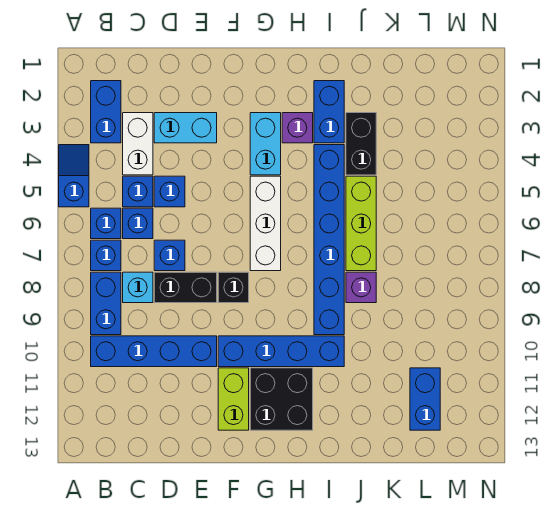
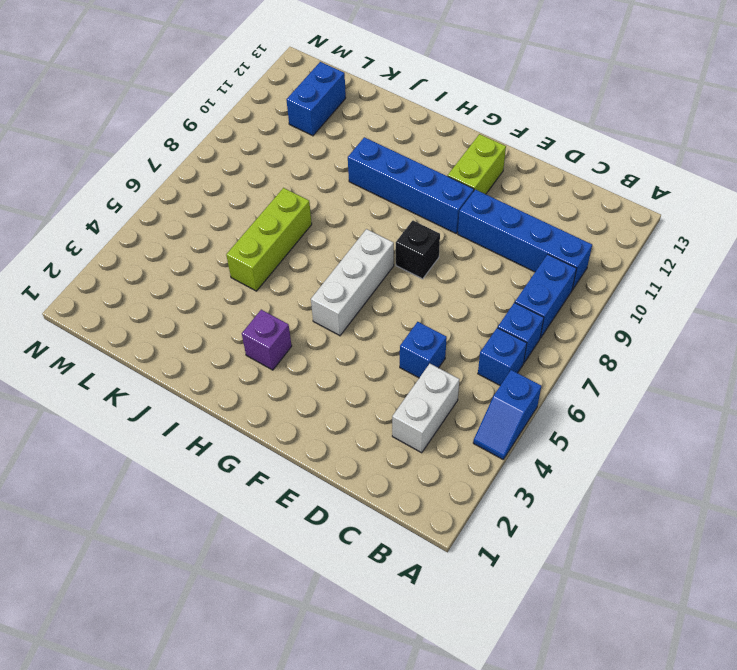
none -> blue brick B2:B3 level 1
none -> blue brick C5 level 1
none -> blue brick C6 level 1

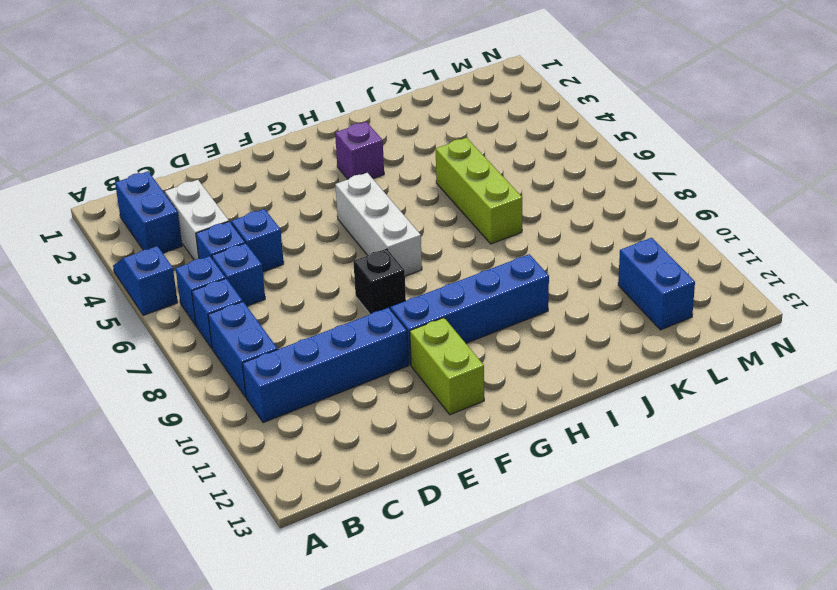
none -> cyan brick C8 level 1
none -> cyan brick D3:E3 level 1
none -> blue brick D7 level 1

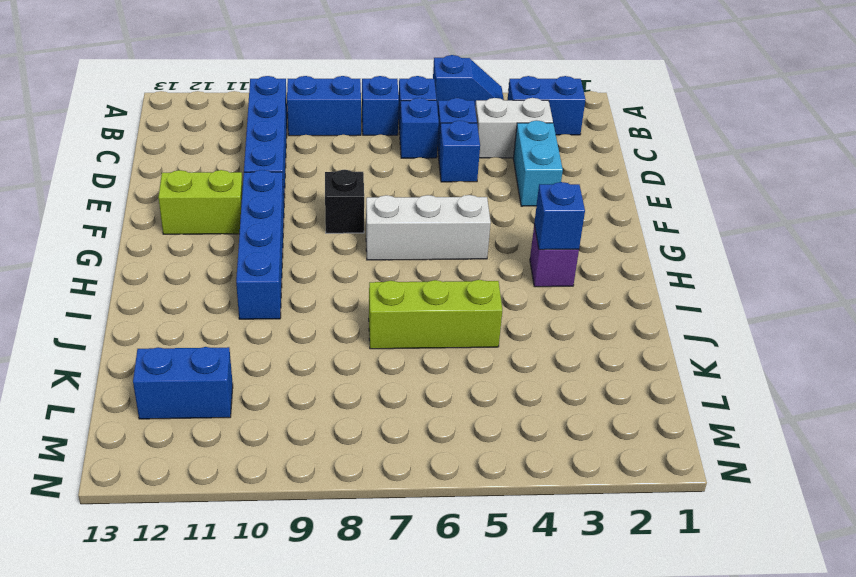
blue brick H3 level 2 -> blue brick D7 level 1
none -> cyan brick C8 level 1
none -> black brick D8:E8 level 1
none -> cyan brick G3:G4 level 1

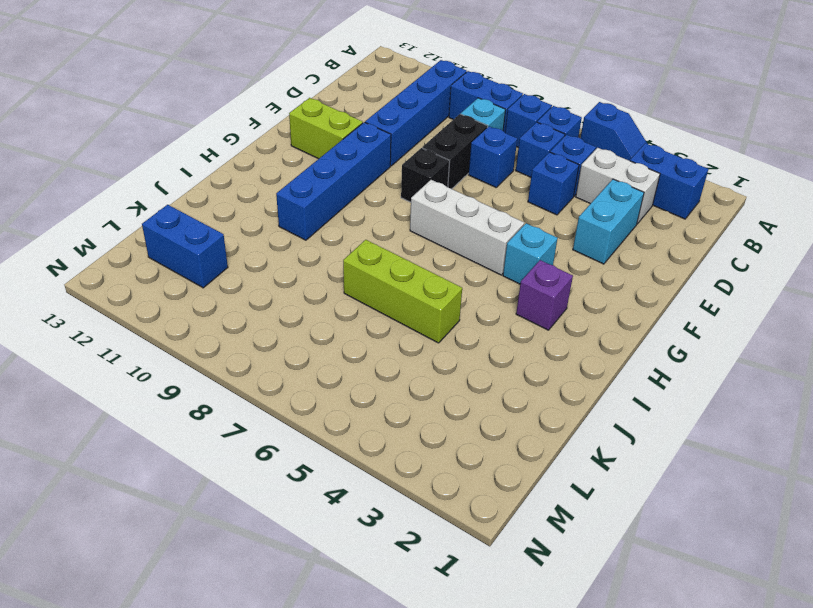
cyan brick G4 level 1 -> cyan brick G3:G4 level 1
none -> black brick G11:H12 level 1
none -> blue brick I2:I3 level 1
none -> blue brick I4:I9 level 1

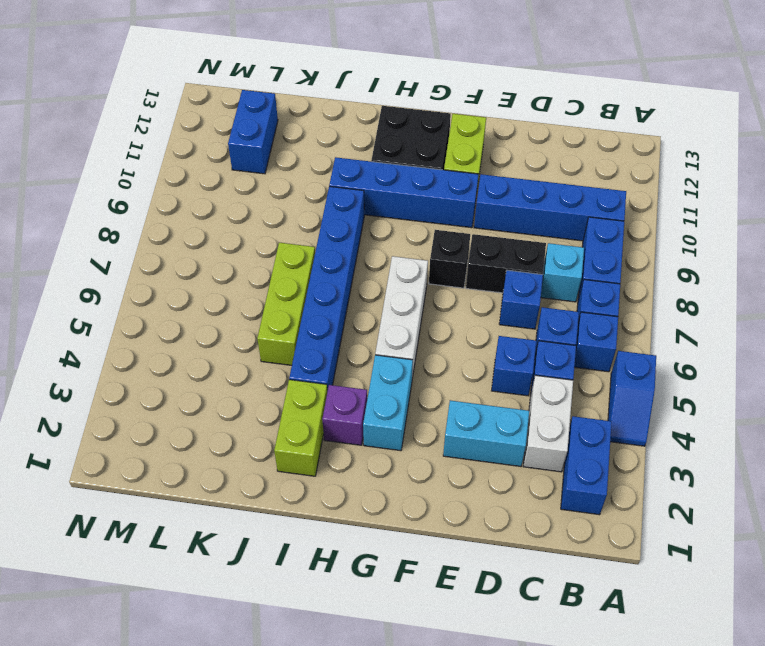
lime brick I2:I3 level 1 -> blue brick I2:I3 level 1
none -> black brick J3:J4 level 1
none -> purple brick J8 level 1

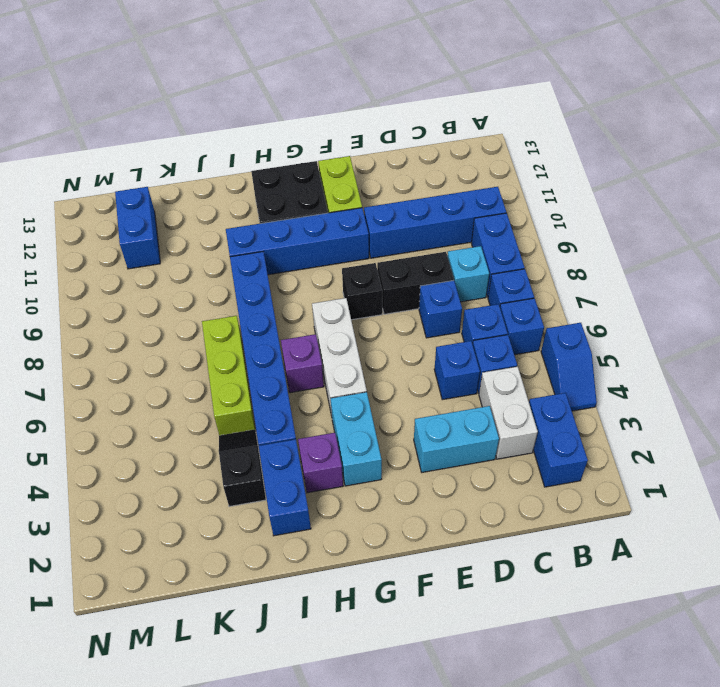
purple brick H6 level 1 -> purple brick J8 level 1
black slope J3:J4 level 1 top 3 -> black brick J3:J4 level 1

